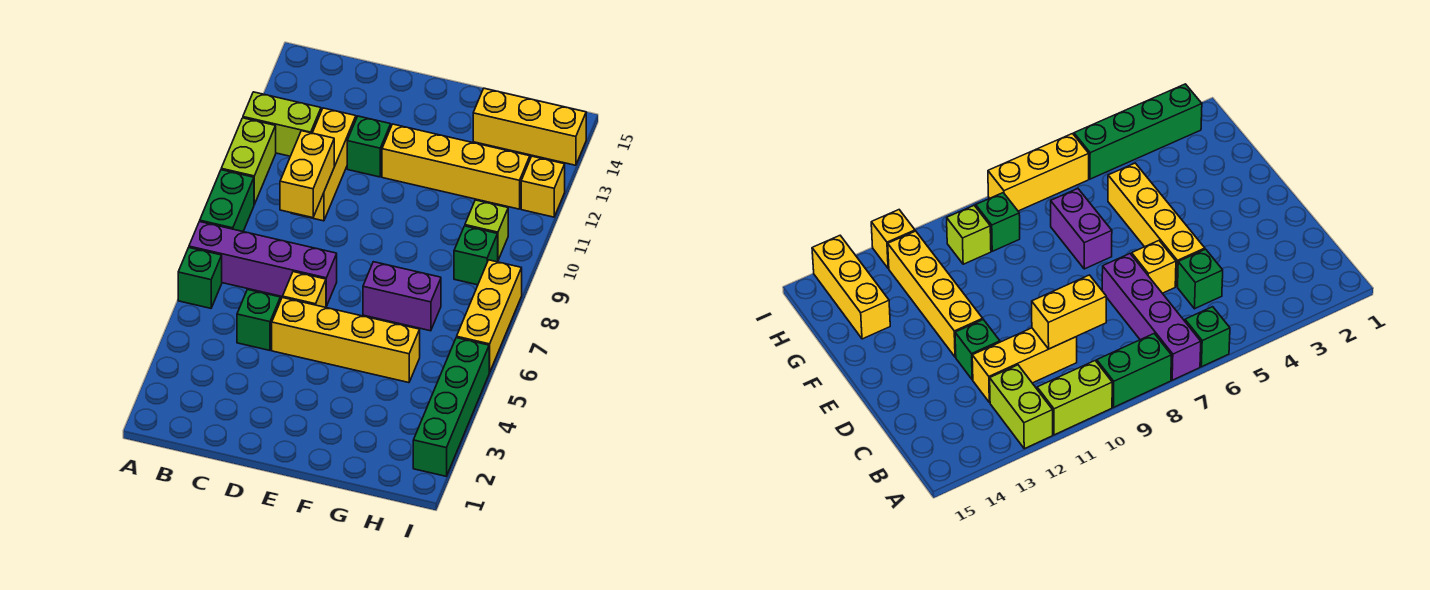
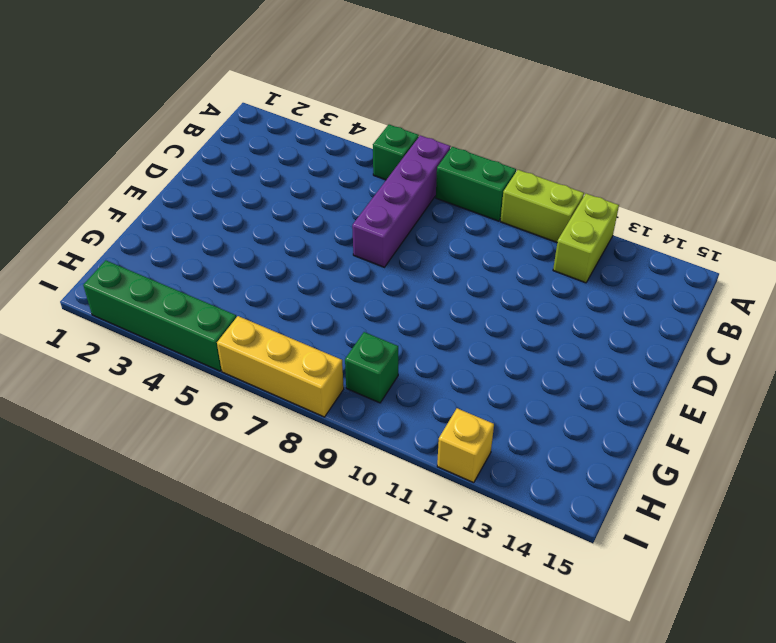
none -> green brick C5 level 1
none -> yellow brick C10:C12 level 1
none -> yellow brick D5:G5 level 1

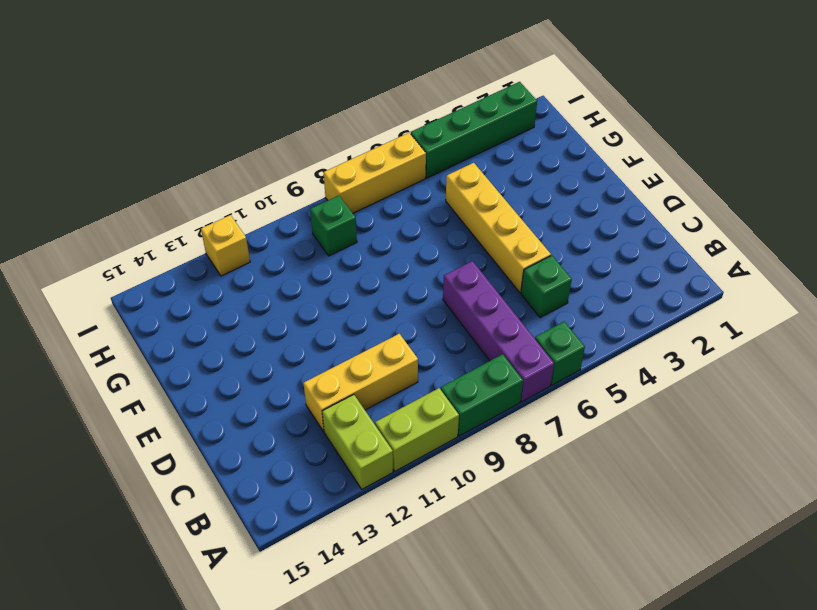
none -> yellow brick D6 level 1
none -> green brick D12 level 1
none -> yellow brick E12:H12 level 1

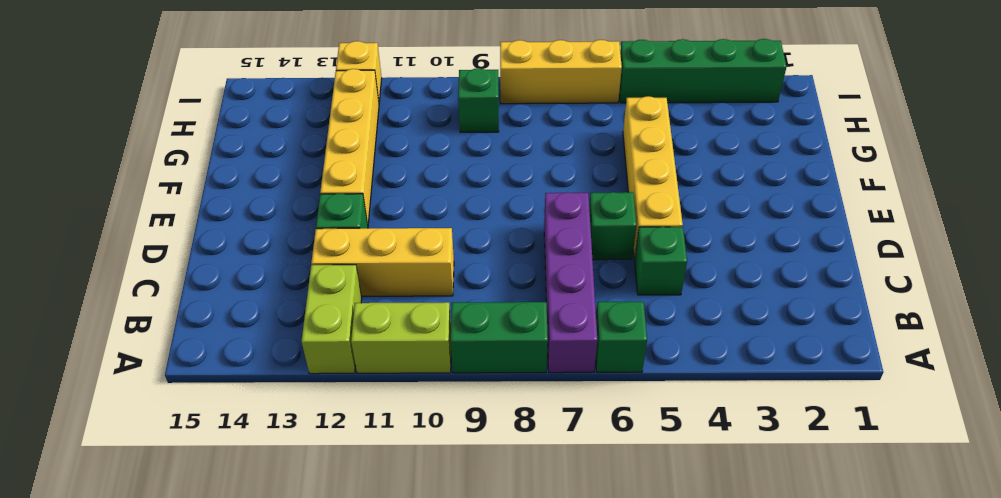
green brick D6 level 1 -> yellow brick D6 level 1
none -> purple brick F7:G7 level 1
none -> yellow brick G14:I14 level 1
none -> lime brick H10 level 1

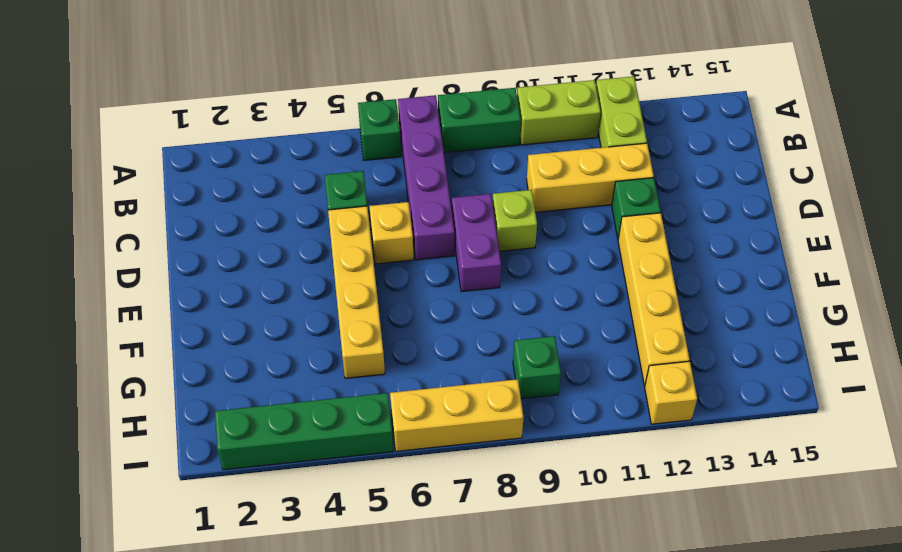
purple brick D8:E8 level 1 -> purple brick F7:G7 level 1
lime brick D9 level 1 -> lime brick H10 level 1
none -> yellow brick G14:I14 level 1
none -> yellow brick C9:C10 level 2

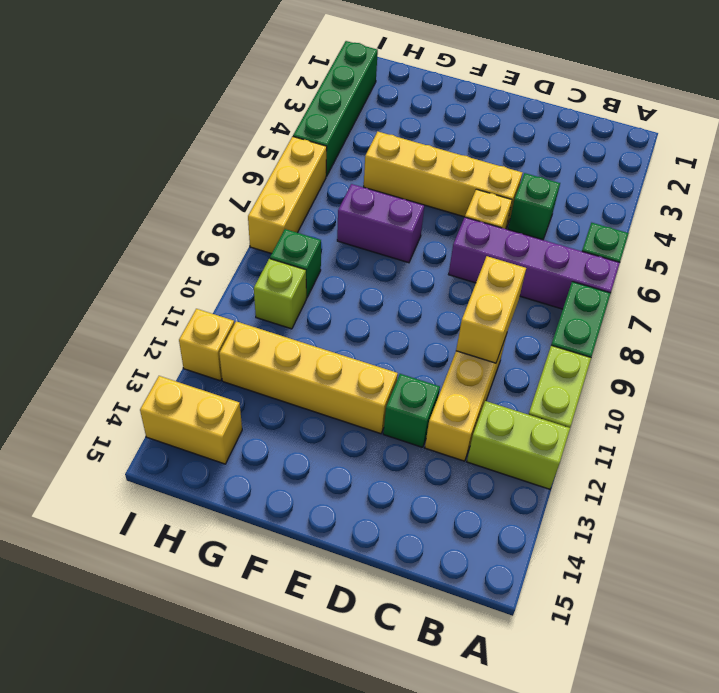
yellow brick H14:I14 level 1 -> yellow brick G14:I14 level 1

